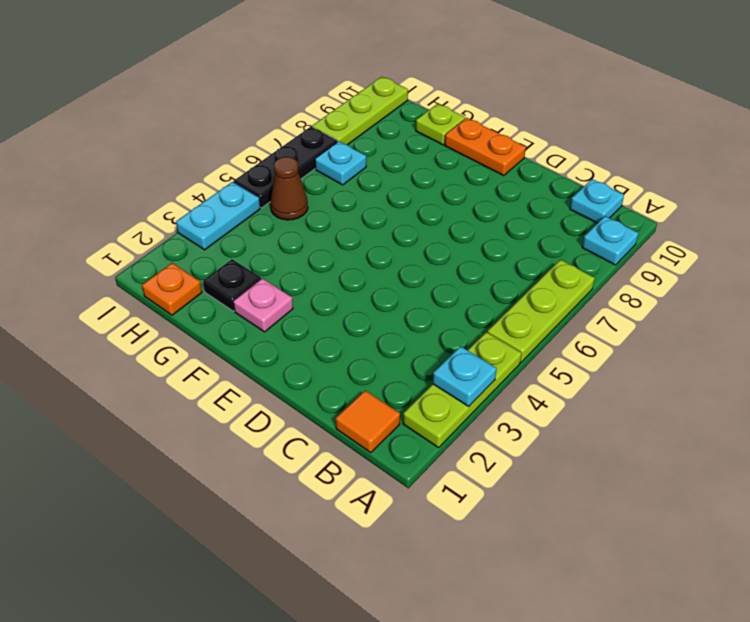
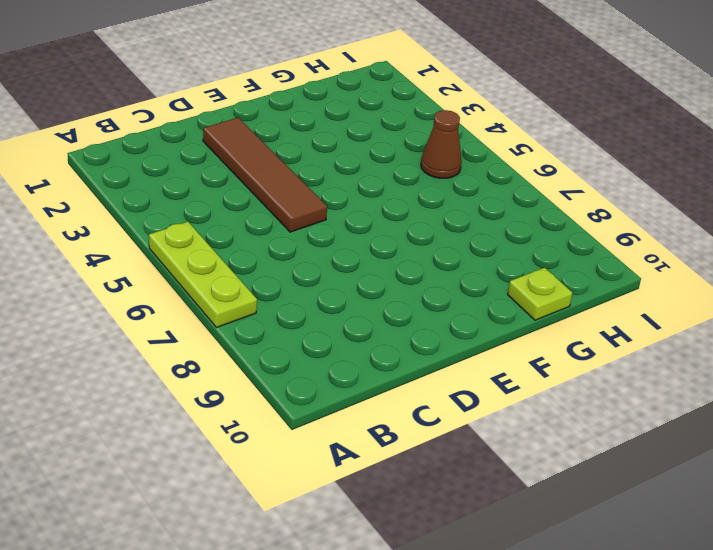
brown tile D2:D5 level 1 -> none
none -> lime plate A2:A4 level 1
none -> cyan plate A9 level 1
none -> orange tile B1 level 1

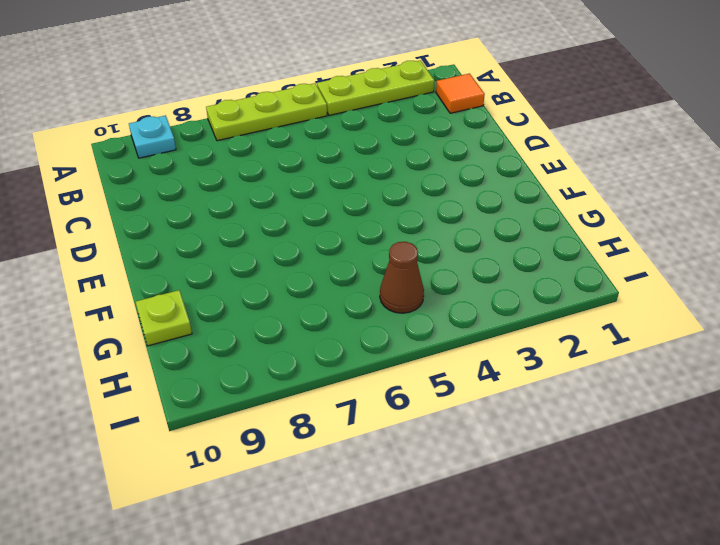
none -> cyan plate B10 level 1
none -> orange plate E10:F10 level 1
none -> pink plate F2 level 1

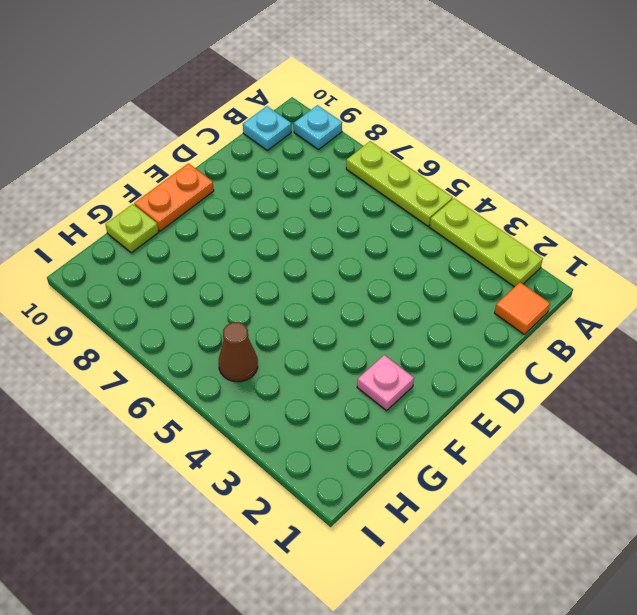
none -> black plate G2 level 1
none -> orange plate H1 level 1
none -> cyan plate H7 level 1

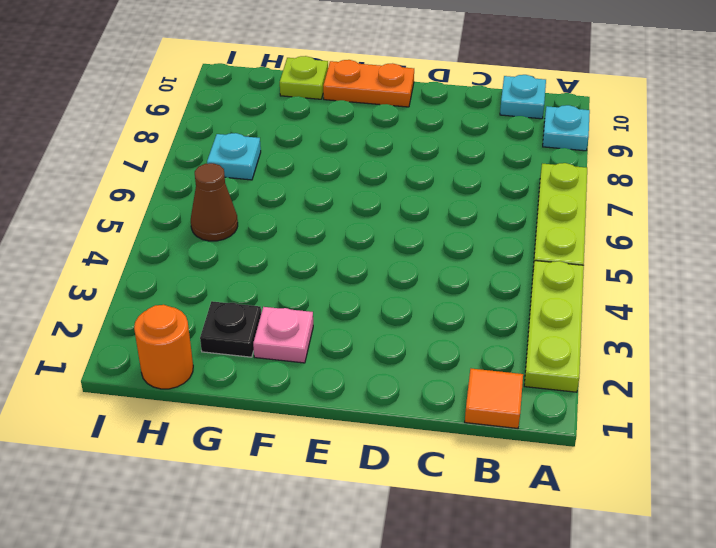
orange round brick H1 level 1 -> orange plate H1 level 1
none -> cyan plate I3:I4 level 1
none -> black plate I5:I7 level 1
none -> lime plate I8:I10 level 1

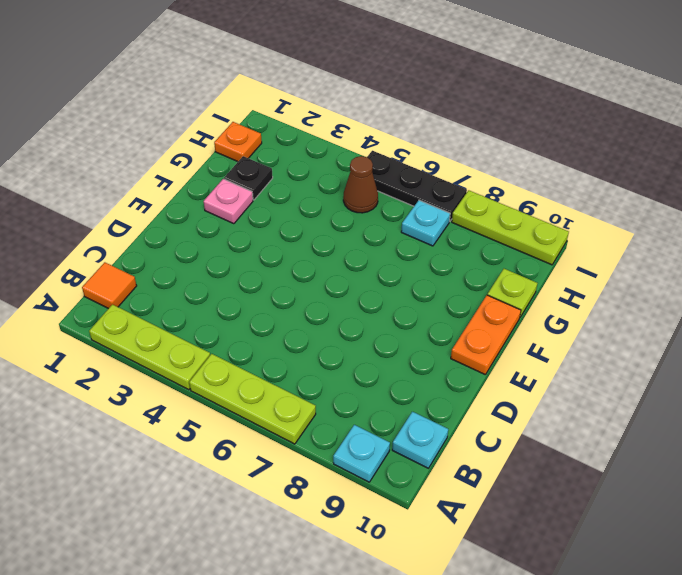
none -> cyan plate I3:I4 level 1
none -> cyan plate A3 level 2

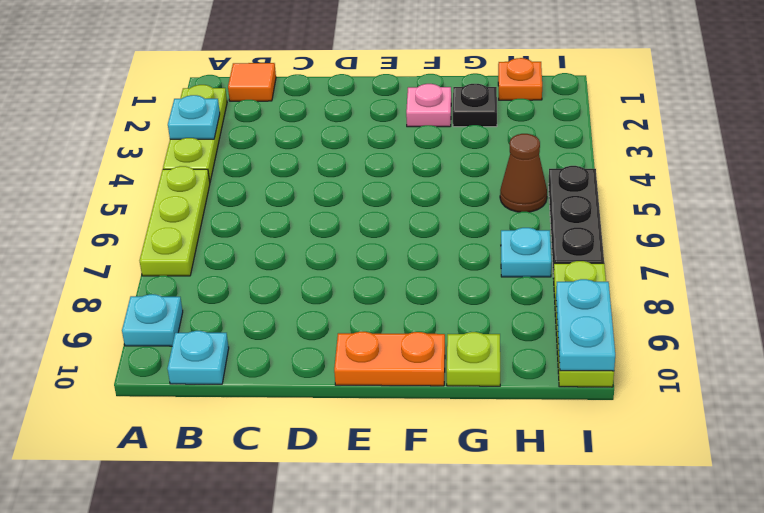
cyan plate I9:I10 level 2 -> cyan plate I3:I4 level 1

